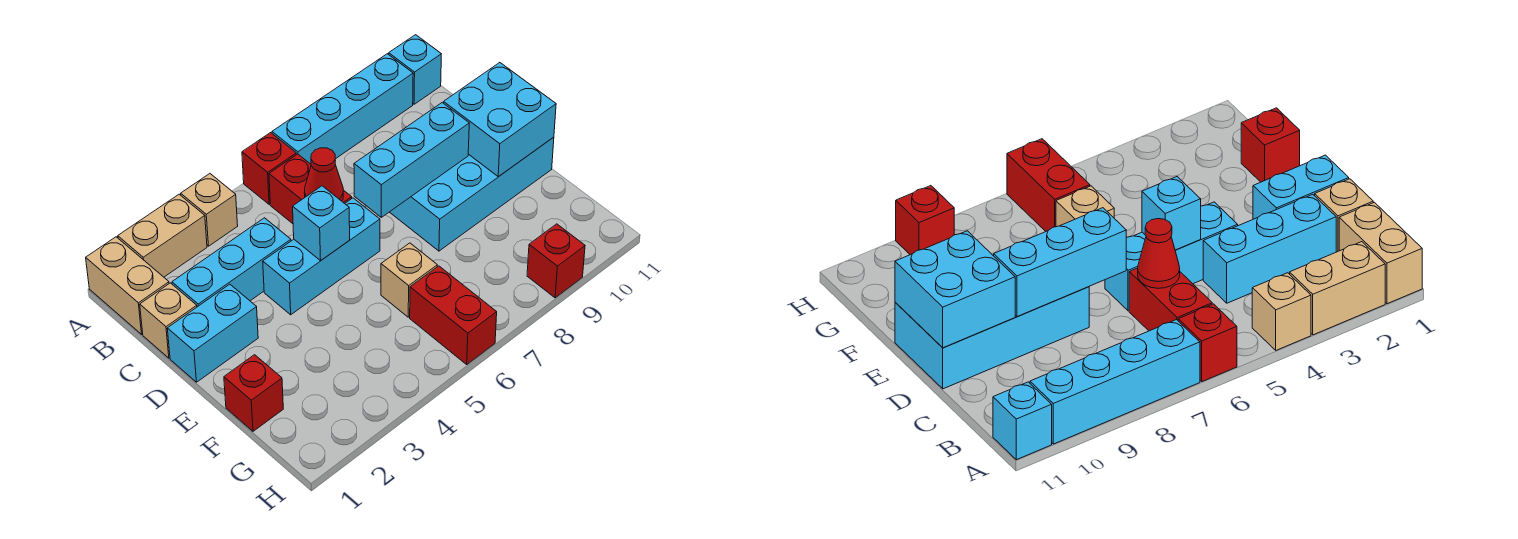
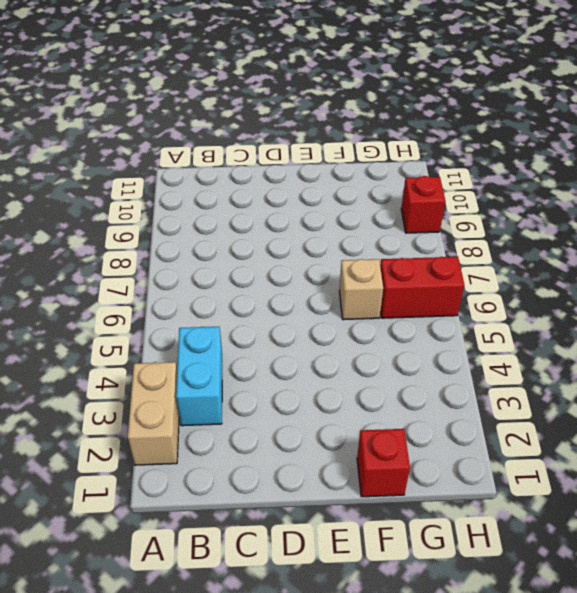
cyan brick B3:B4 level 1 -> cyan brick D1:D2 level 1
none -> tan brick A1:B1 level 1
none -> tan brick A4 level 1
none -> red brick A6 level 1

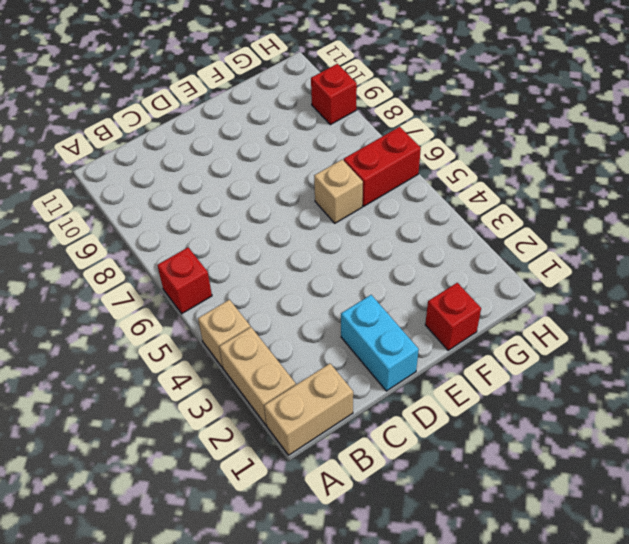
none -> cyan brick A7:A10 level 1
none -> cyan brick A11 level 1
none -> red brick B6:C6 level 1

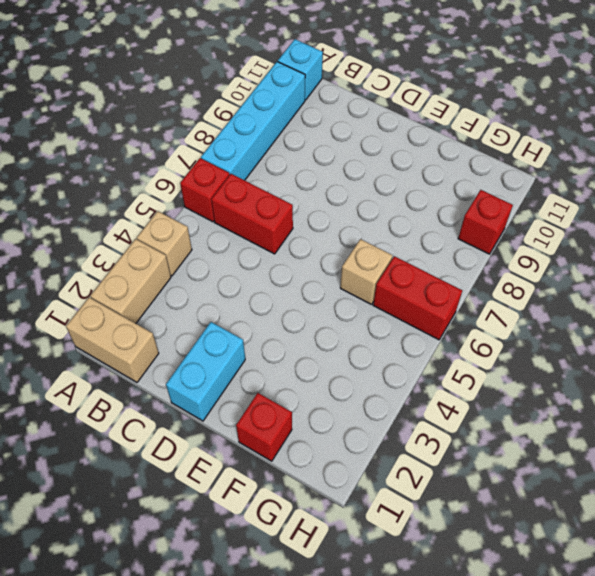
none -> tan brick C1 level 1
none -> cyan brick C2:C4 level 1
none -> cyan brick D4:D6 level 1

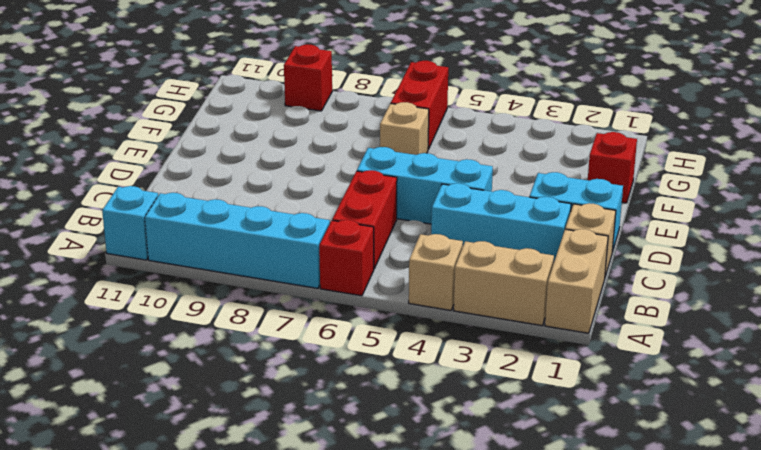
none -> cyan brick D8:E11 level 1
none -> red cone C6 level 2
none -> cyan brick D5 level 2

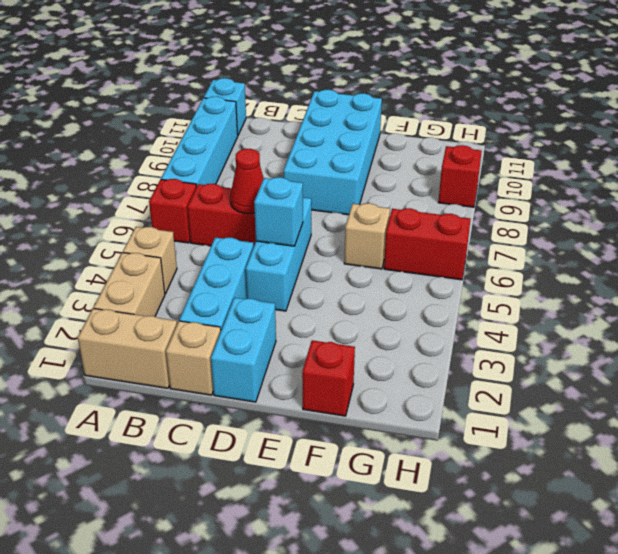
none -> cyan brick D7:D9 level 2
none -> cyan brick D10:E11 level 2

